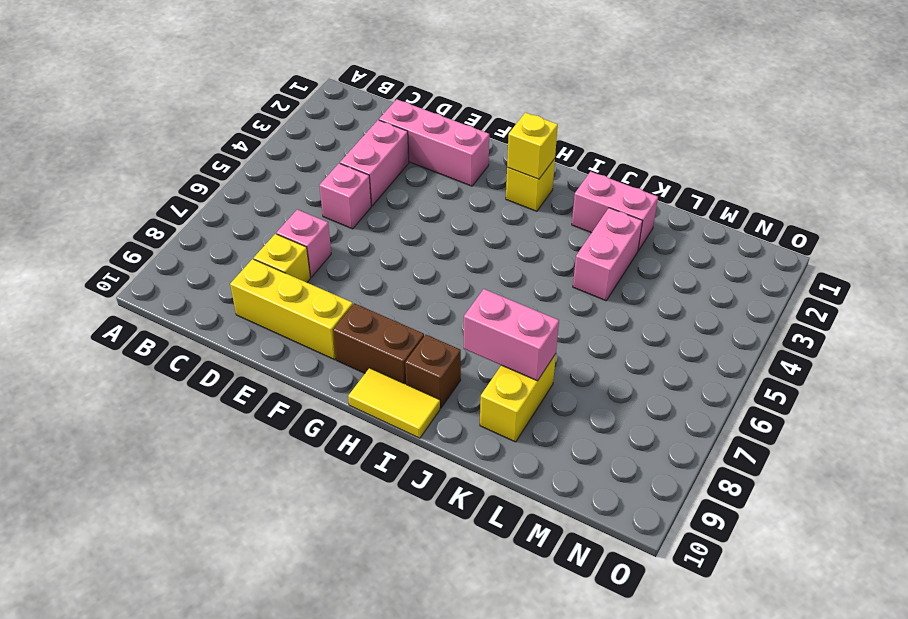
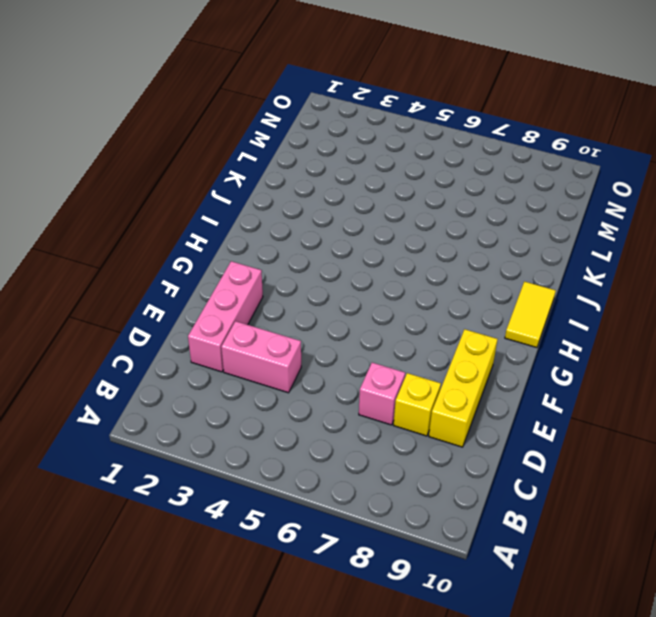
none -> pink brick D5 level 1
none -> brown brick G9:H9 level 1
none -> yellow brick H2 level 1

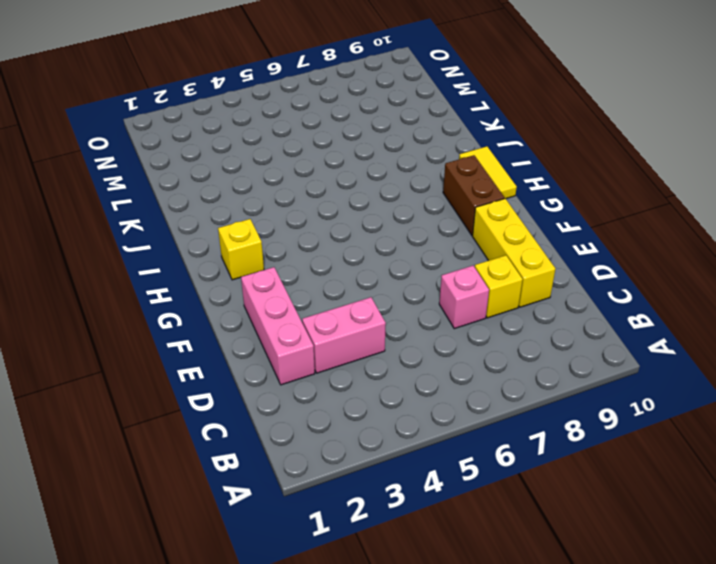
none -> pink brick D5 level 1
none -> brown brick I9 level 1
none -> pink brick J2:K2 level 1

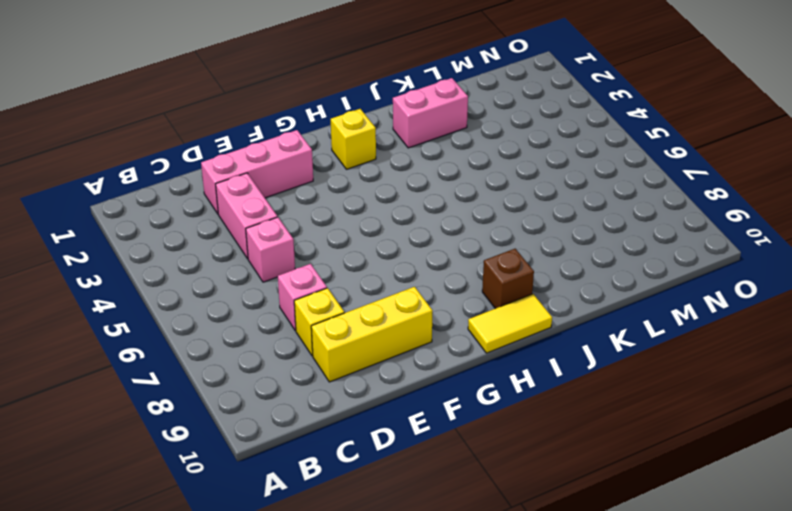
none -> brown brick G9:H9 level 1
none -> pink brick K3:K4 level 1
none -> yellow brick K8:K9 level 1

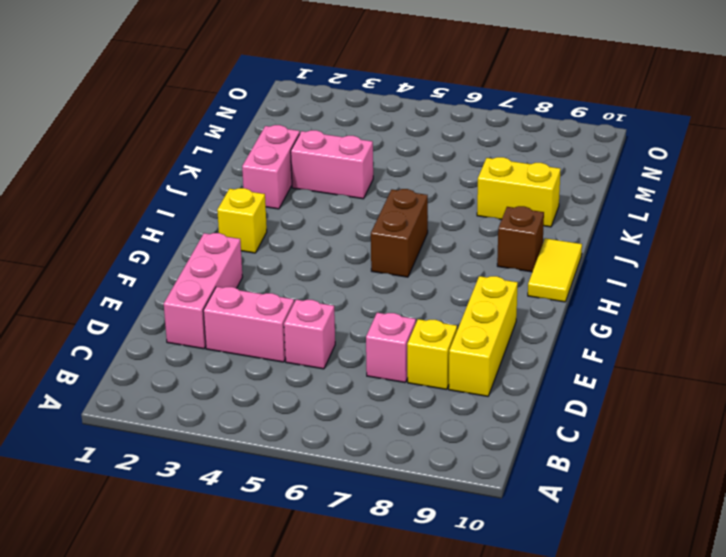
brown brick H6:I6 level 1 -> brown brick G9:H9 level 1
none -> yellow brick H2 level 2
none -> pink brick J8:K8 level 2

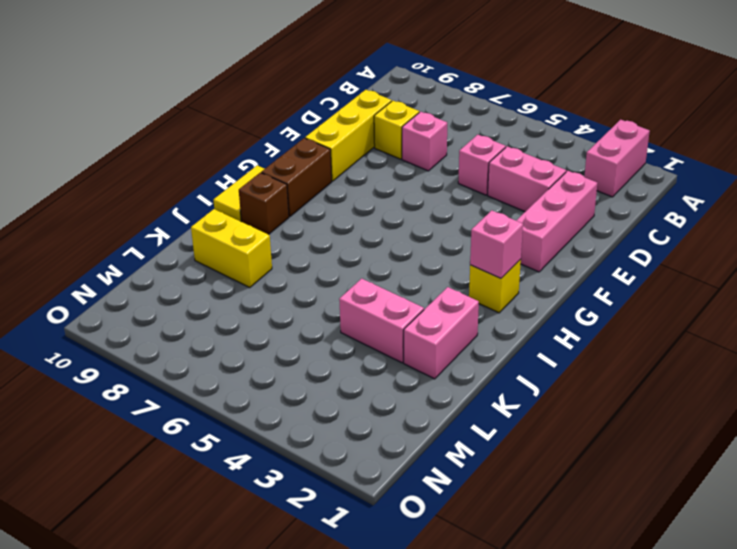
pink brick A2:B2 level 1 -> pink brick J8:K8 level 2
pink brick H2 level 2 -> yellow brick H2 level 2

